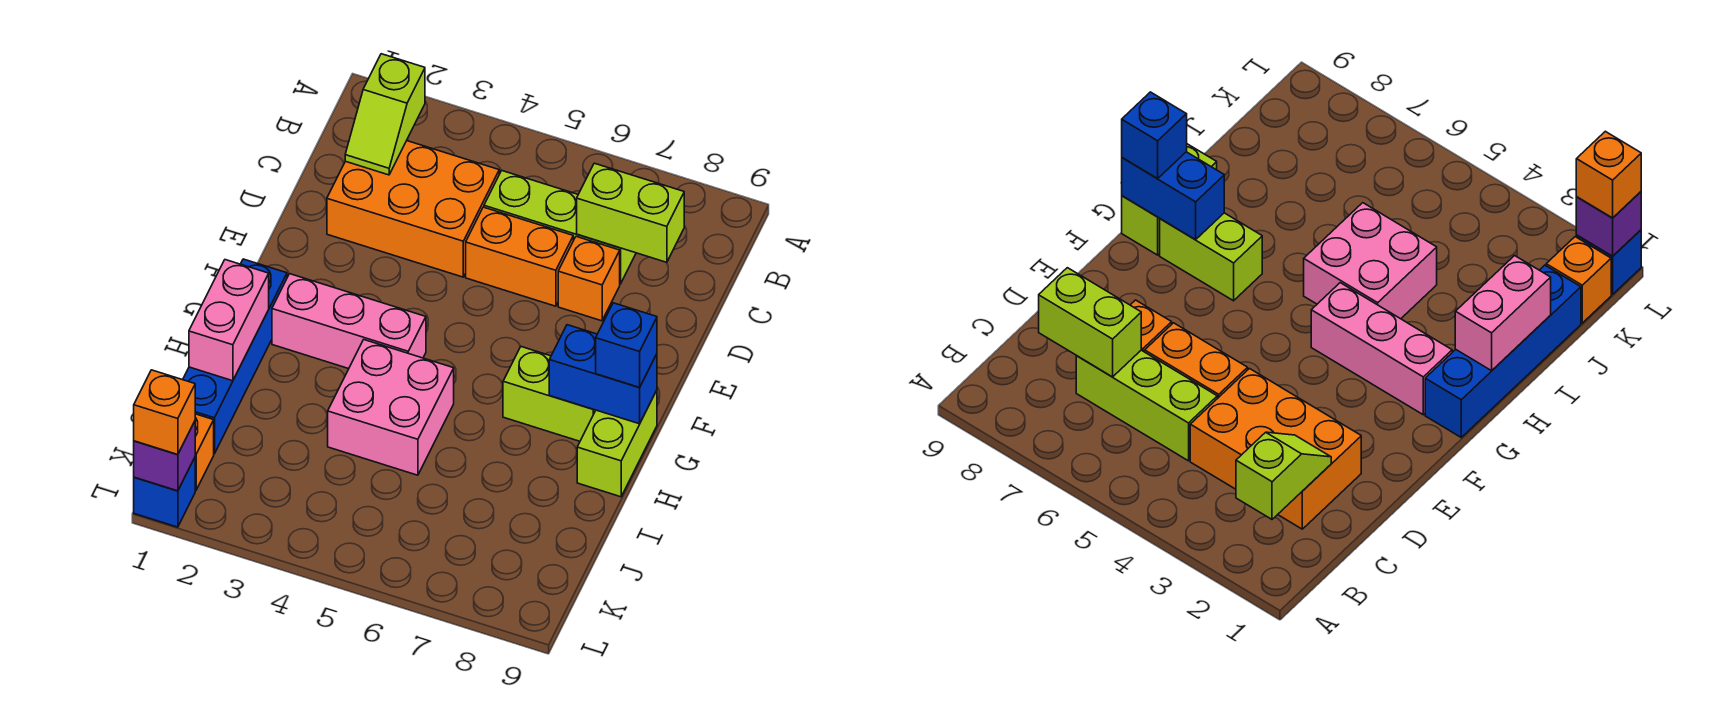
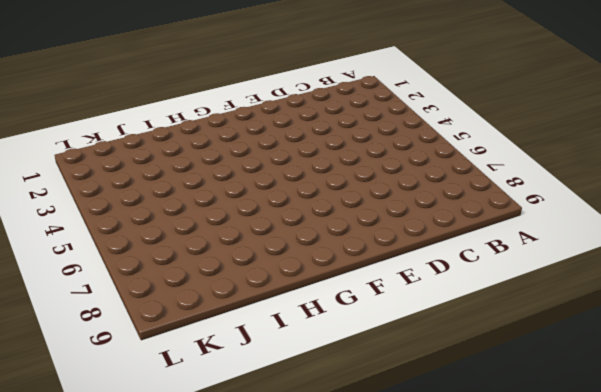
none -> orange brick C2:D4 level 1
none -> lime brick C5:C7 level 1
none -> orange brick D5:D6 level 1

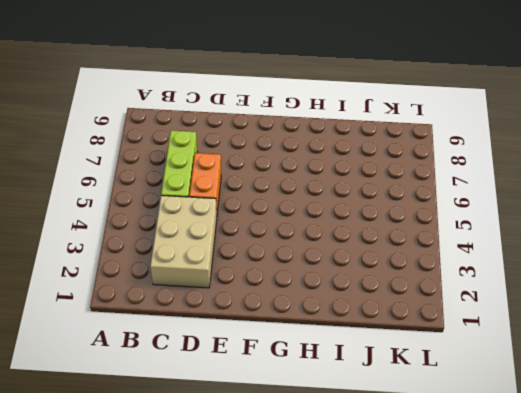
tan brick C2:D4 level 1 -> orange brick C2:D4 level 1
none -> orange brick D7 level 1
none -> blue brick G1:J1 level 1
none -> pink brick G2:G4 level 1

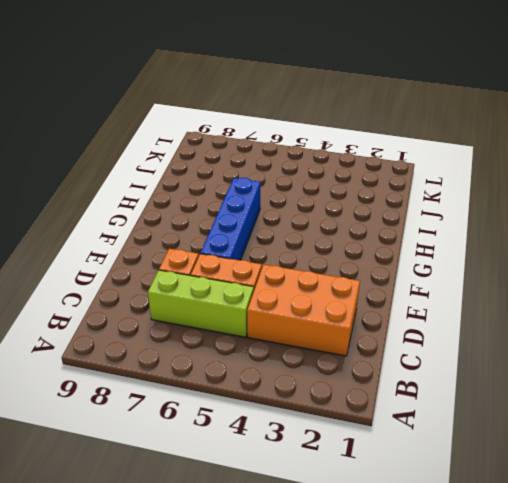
blue brick E6:H6 level 1 -> blue brick G1:J1 level 1
none -> pink brick G2:G4 level 1
none -> lime brick G7:G8 level 1
none -> lime brick G9:H9 level 1

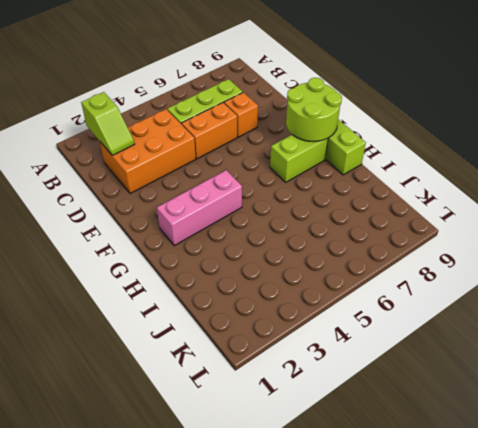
lime round brick F8:G9 level 2 -> blue brick G8:G9 level 2
none -> blue brick G1:J1 level 1
none -> pink brick H4:I5 level 1
none -> orange brick K1 level 1

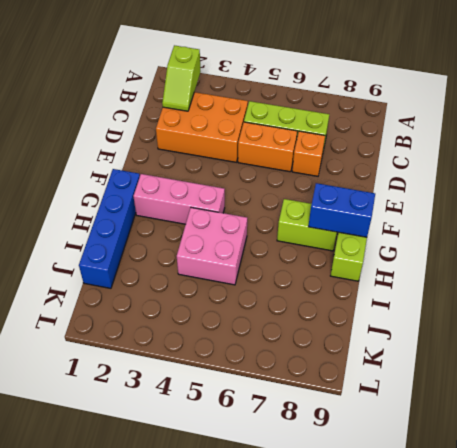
none -> orange brick K1 level 1
none -> blue brick L1 level 1
none -> lime brick C7:C8 level 2

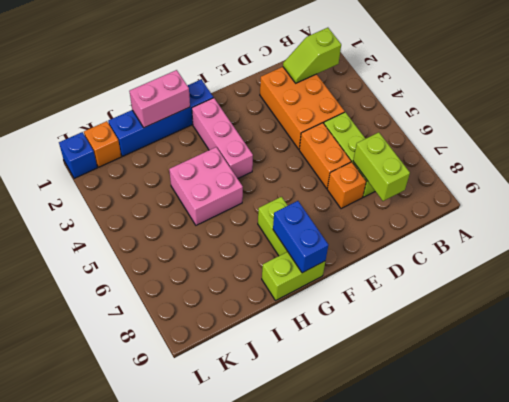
none -> purple brick L1 level 2
none -> blue brick G9 level 3
none -> orange brick L1 level 3

